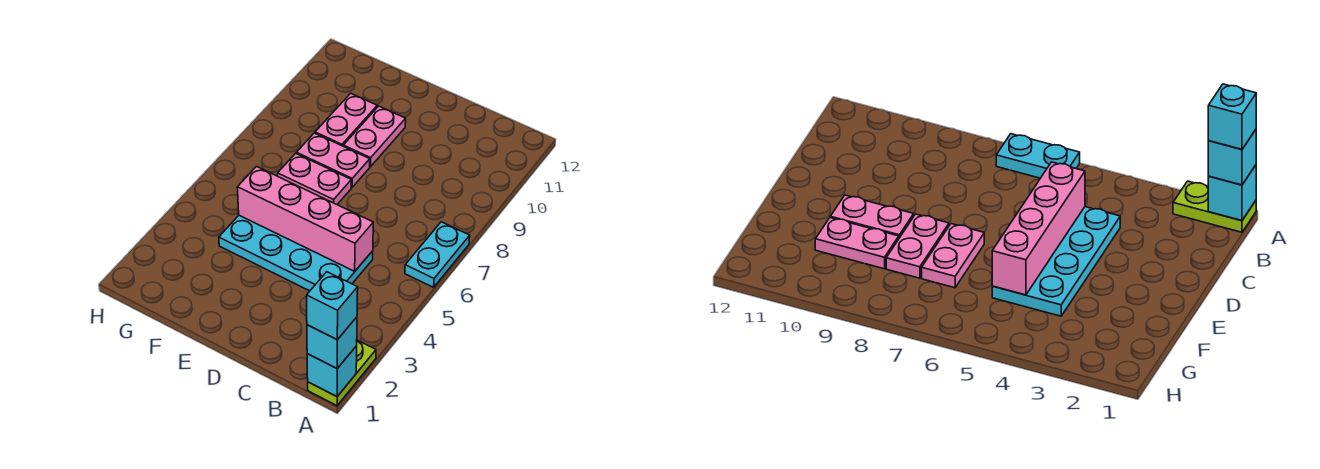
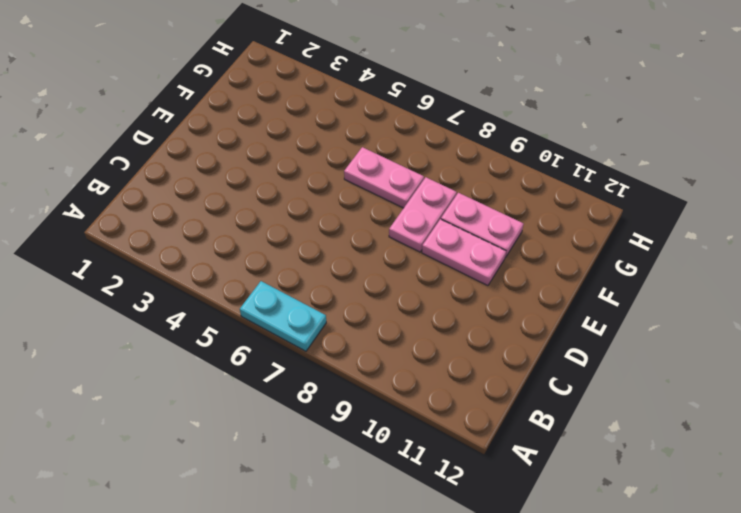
pink plate F6:F7 level 1 -> pink plate E7:F7 level 1
none -> lime plate A1:A2 level 1
none -> cyan plate C4:F5 level 1

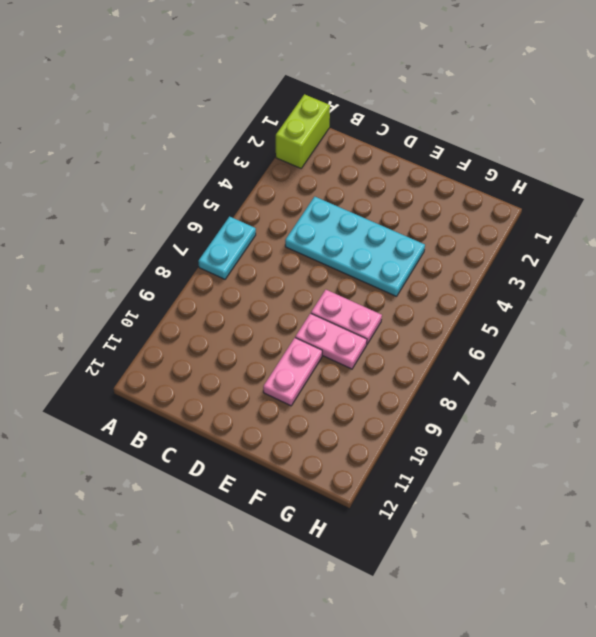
lime brick A1:A2 level 1 -> lime plate A1:A2 level 1
none -> pink plate F9:F10 level 1
none -> cyan brick A1 level 2

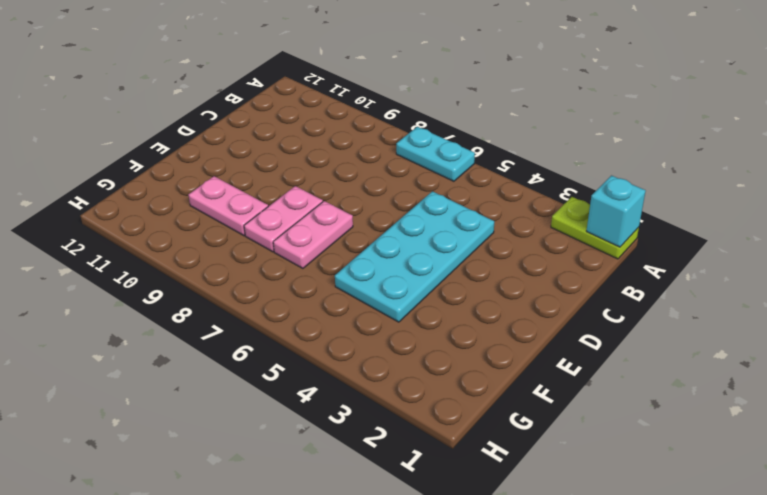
none -> pink plate E9:E10 level 1
none -> pink brick C5:F5 level 2

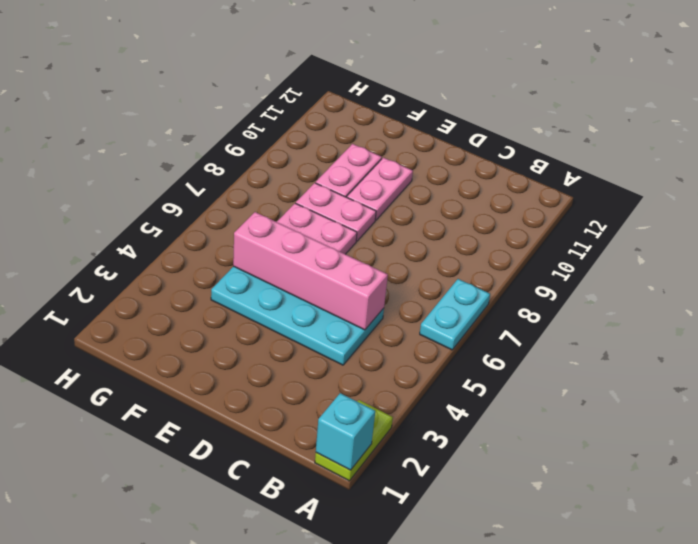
none -> cyan brick A1 level 3
none -> cyan brick A1 level 4

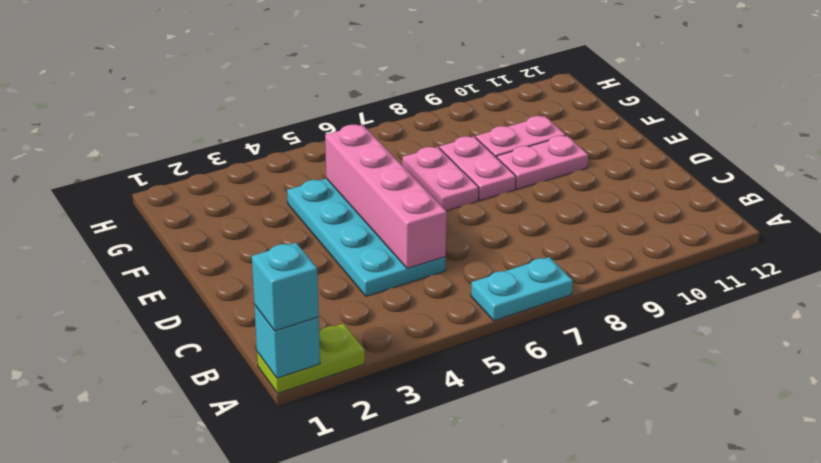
none -> cyan brick A1 level 4

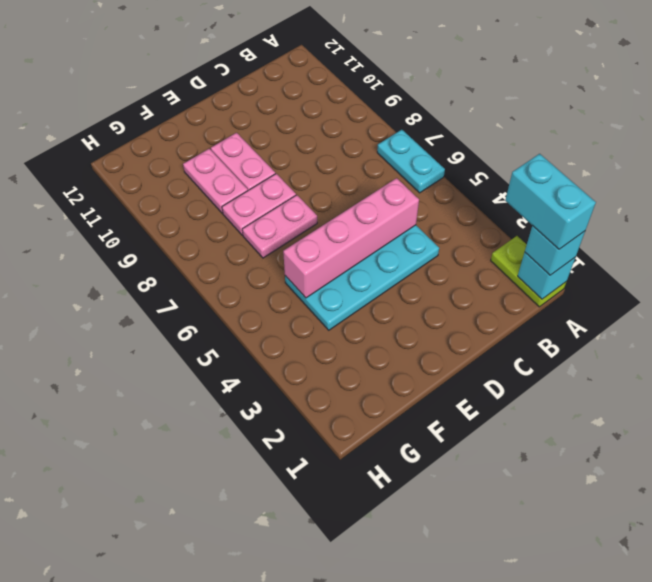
cyan brick A1:A2 level 4 -> cyan brick A1 level 4

